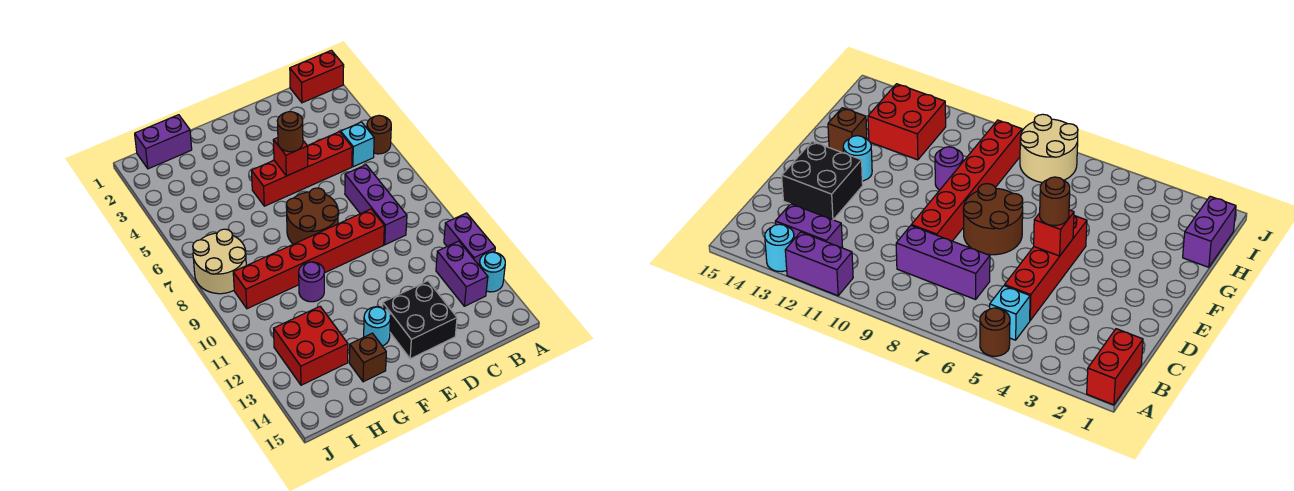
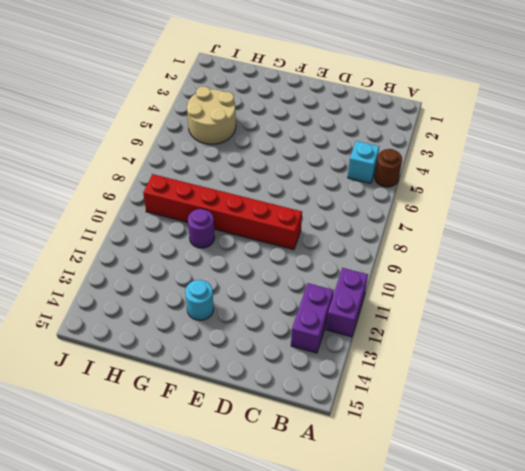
tan round brick H4:I5 level 1 -> tan round brick I7:J8 level 1
none -> red brick A1:B1 level 1
none -> cyan round brick A13 level 1
none -> red brick C5:F5 level 1

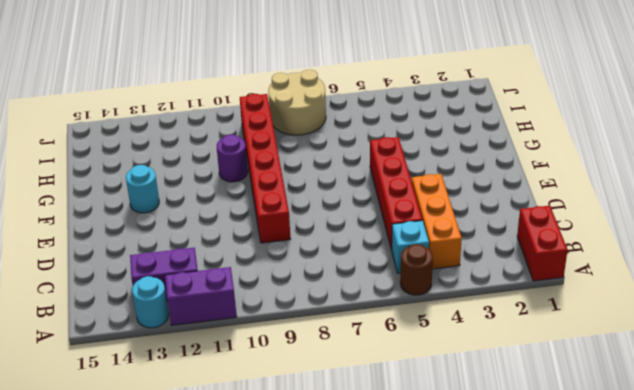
orange brick B4:D4 level 1 -> none
none -> purple brick C7:C9 level 1
none -> black brick D13:E14 level 1
none -> brown round brick E7:F8 level 1

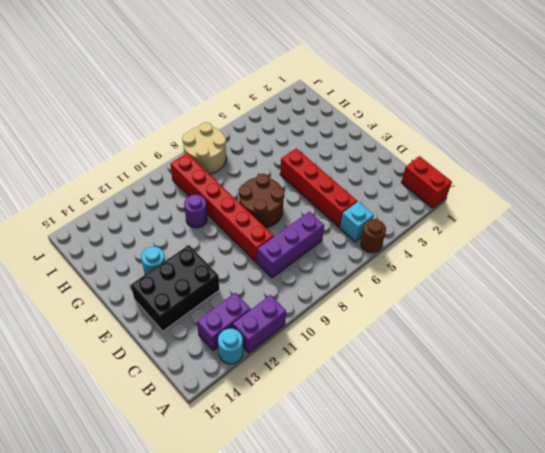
black brick D12:E14 level 1 -> black brick D13:E14 level 1
none -> brown brick G14 level 1
none -> purple brick H1:I1 level 1
none -> red brick H12:I13 level 1

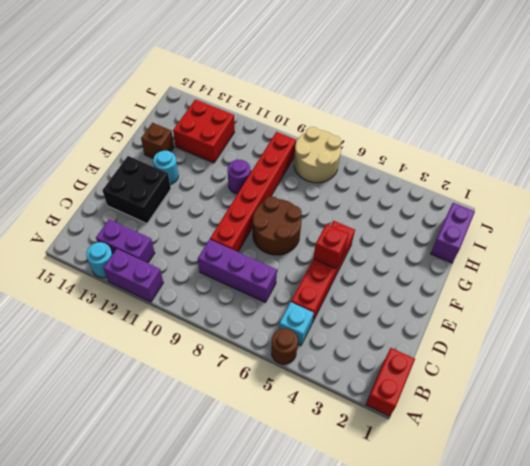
none -> brown round brick E5 level 3

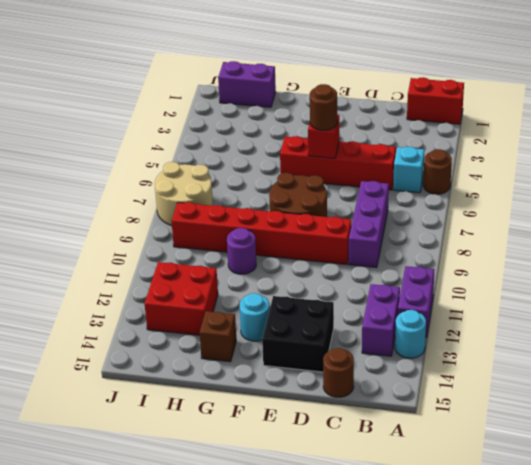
brown round brick C15 level 1 -> none

